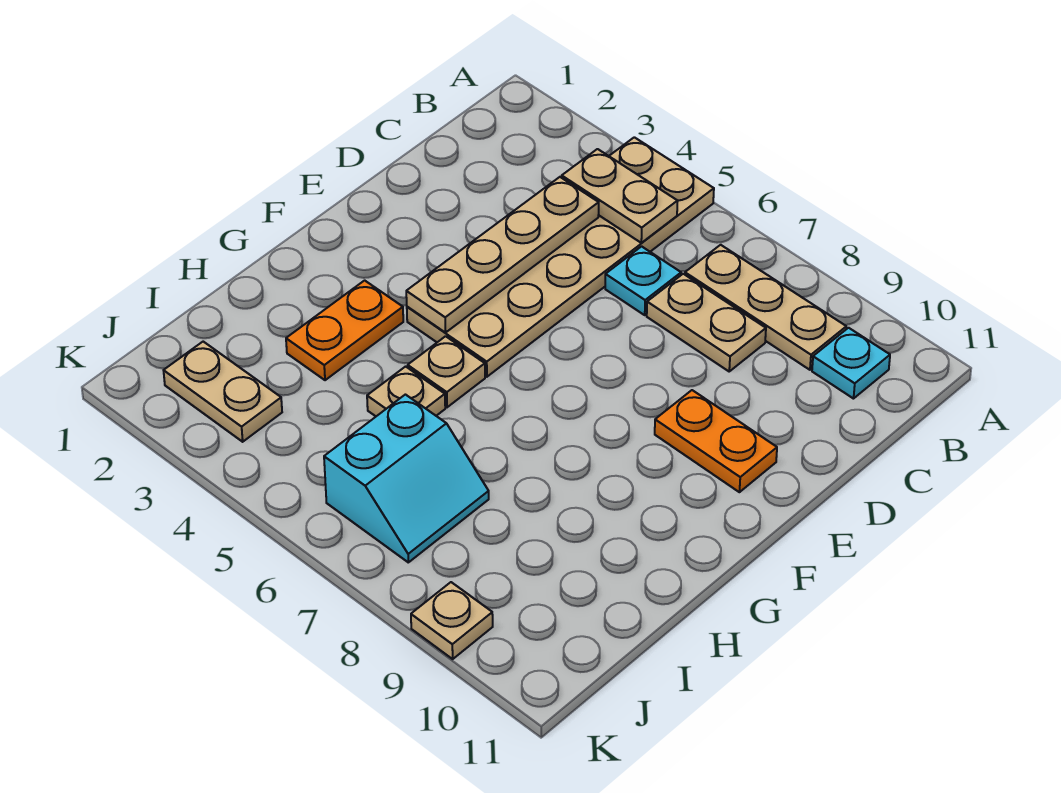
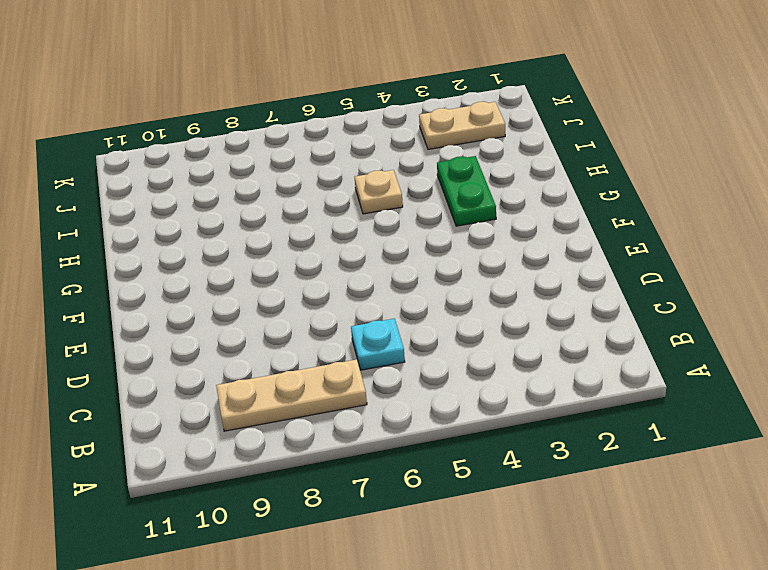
green plate G3:H3 level 1 -> orange plate G3:H3 level 1
none -> tan plate A4:F5 level 1
none -> cyan plate B10 level 1
none -> tan plate C7:C8 level 1

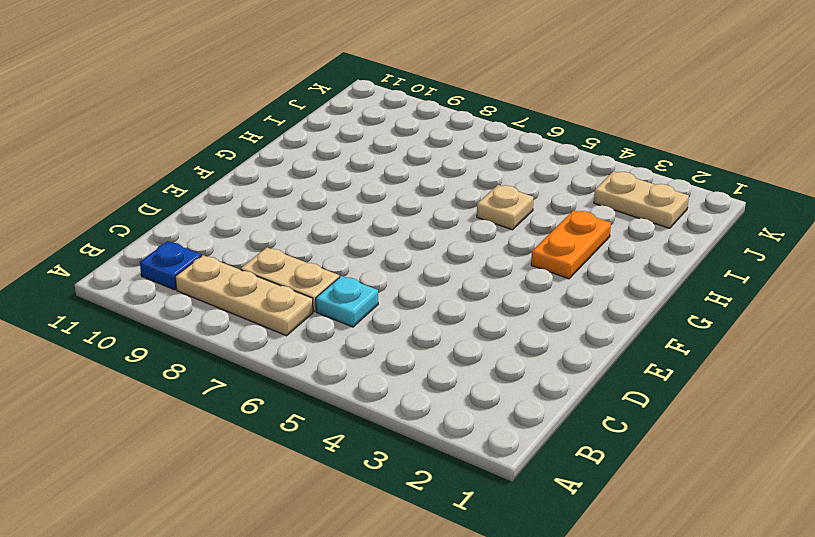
blue plate B10 level 1 -> cyan plate B10 level 1
none -> tan plate A4:F5 level 1
none -> orange plate E9:E10 level 1
none -> tan plate G5 level 1

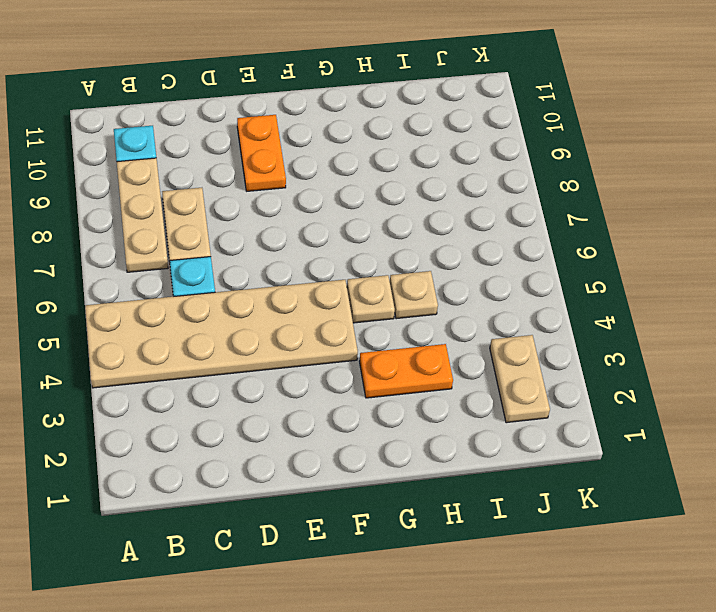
none -> cyan slope I6:J7 level 1 top 6
none -> tan plate K9 level 1
none -> tan plate B4:B5 level 2

